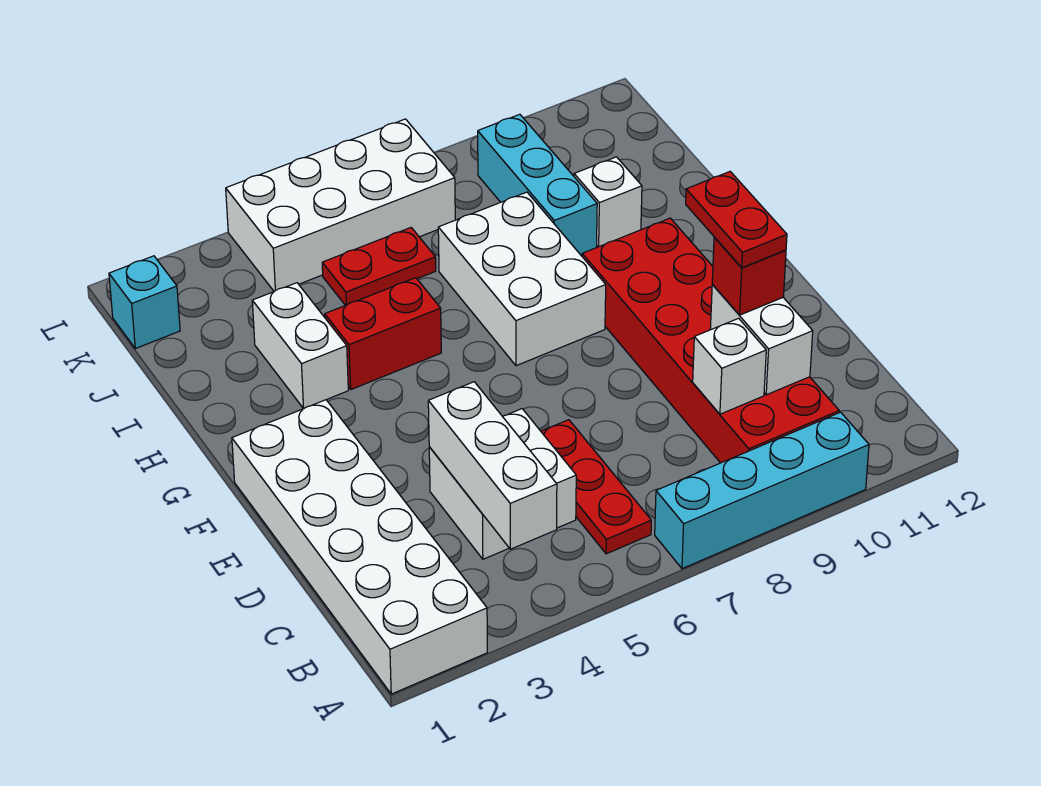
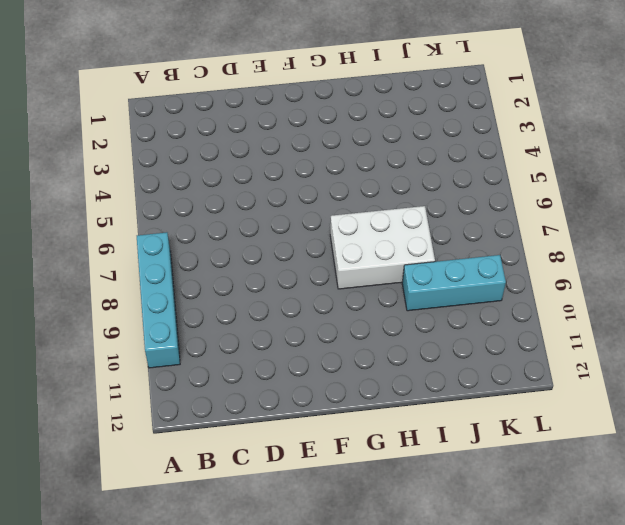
none -> white brick A1:F2 level 1
none -> red plate B6:D6 level 1
none -> red brick B9:G10 level 1

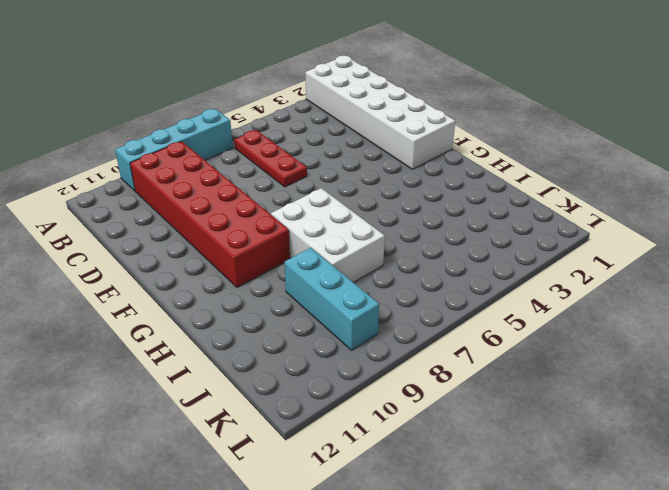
none -> white brick C4:D5 level 1
none -> white brick H3:I3 level 1
none -> red brick H4:H5 level 1

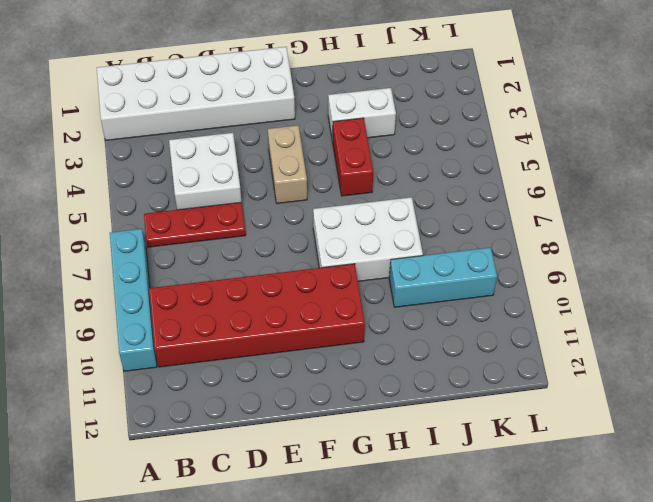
tan brick F4:F5 level 1 -> none
none -> white brick I10 level 1
none -> red plate J5:J6 level 1
none -> cyan brick K1 level 1

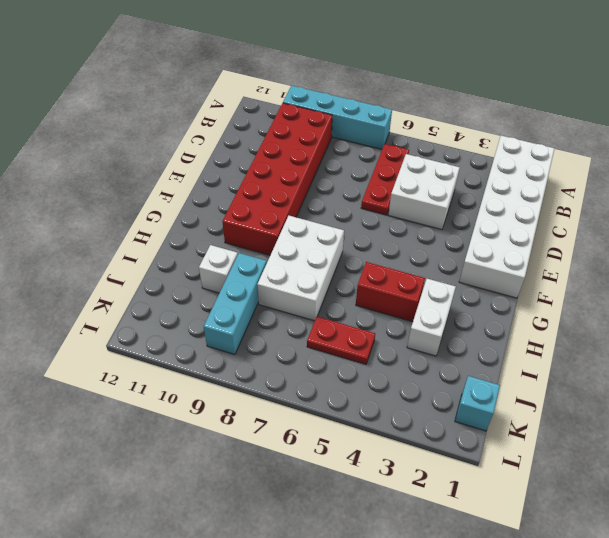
none -> white brick K4:L7 level 1
none -> white brick B4:D4 level 2
none -> white brick C9 level 2

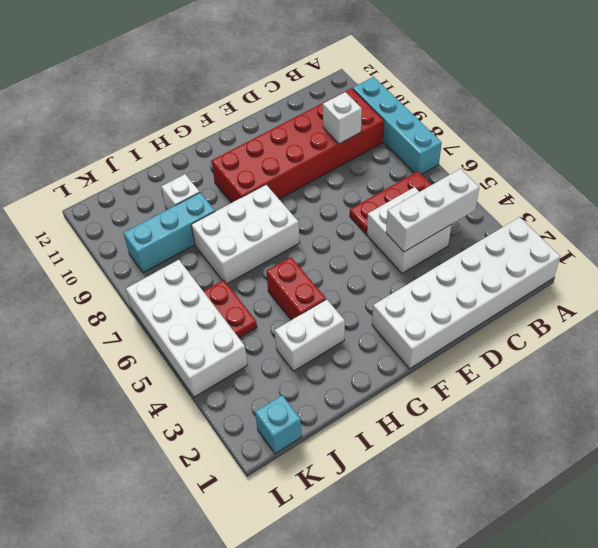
none -> white brick C10:D10 level 2
none -> red brick D10 level 3
none -> red plate D10:E10 level 4

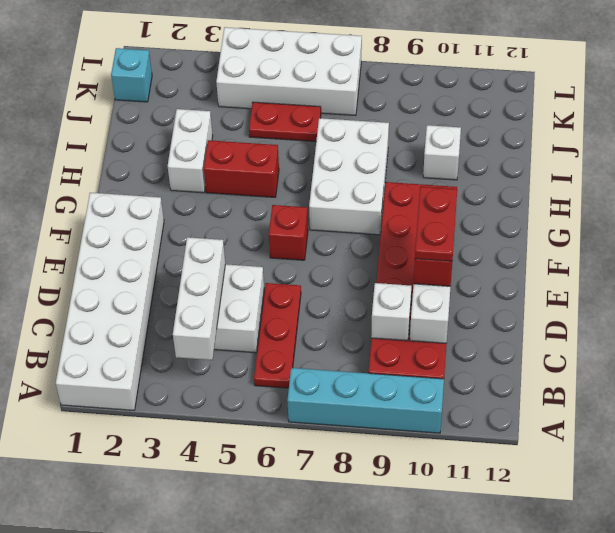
red brick F6 level 1 -> none
none -> cyan brick I9:K9 level 1

